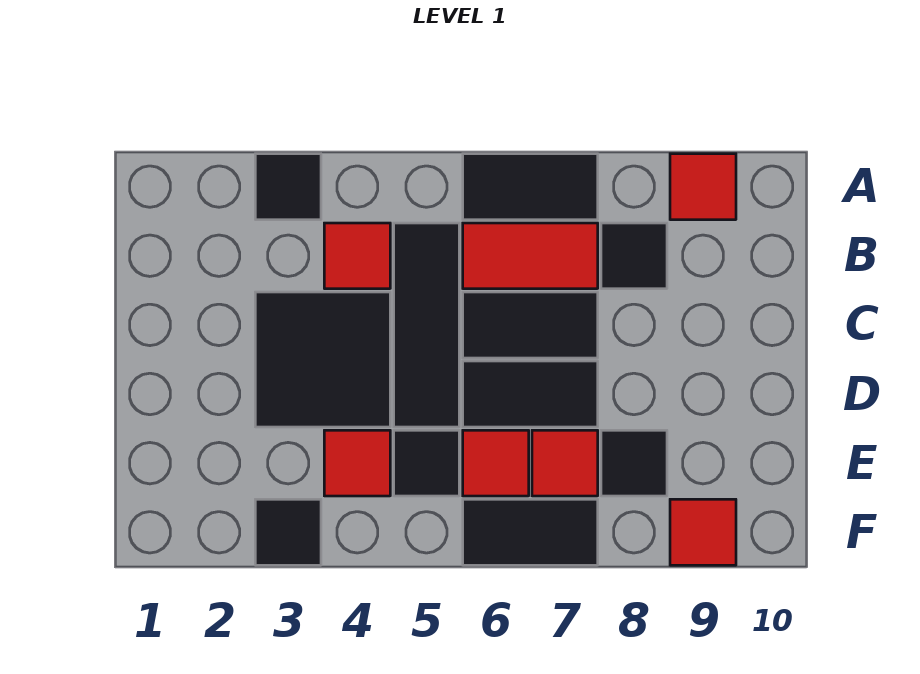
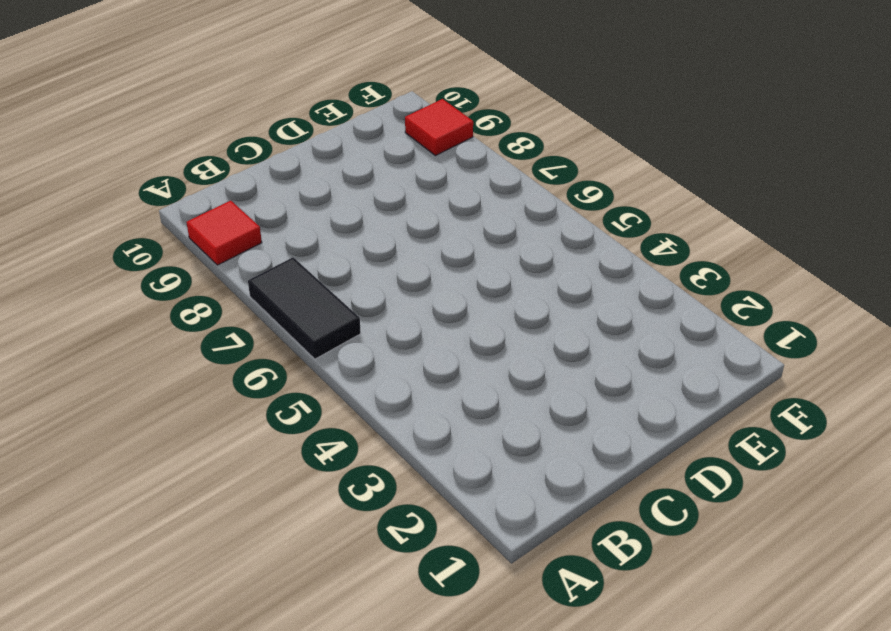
none -> black tile A3 level 1
none -> red tile B4 level 1
none -> black tile B5:D5 level 1

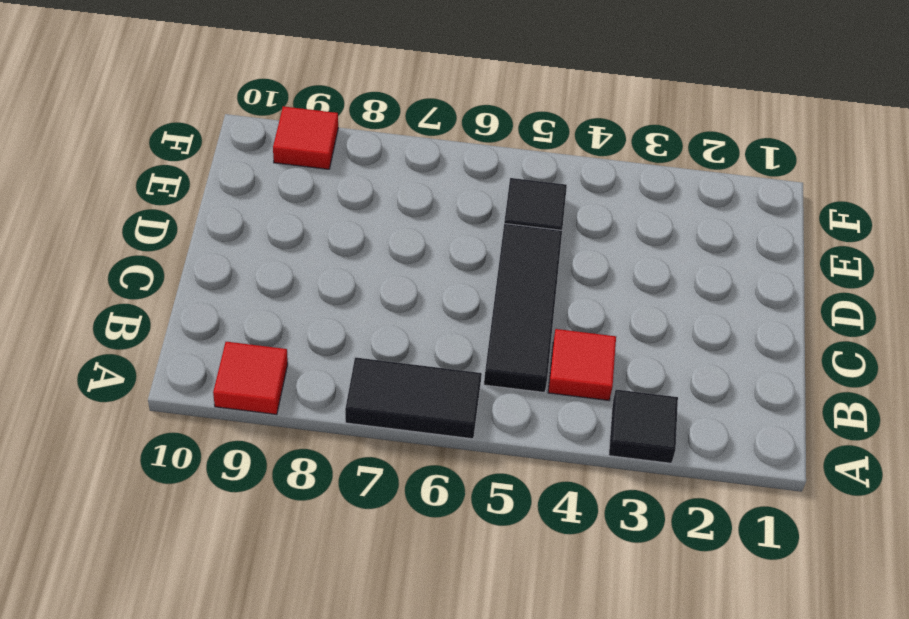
none -> red tile B6:B7 level 1
none -> black tile B8 level 1
none -> black tile C3:D4 level 1

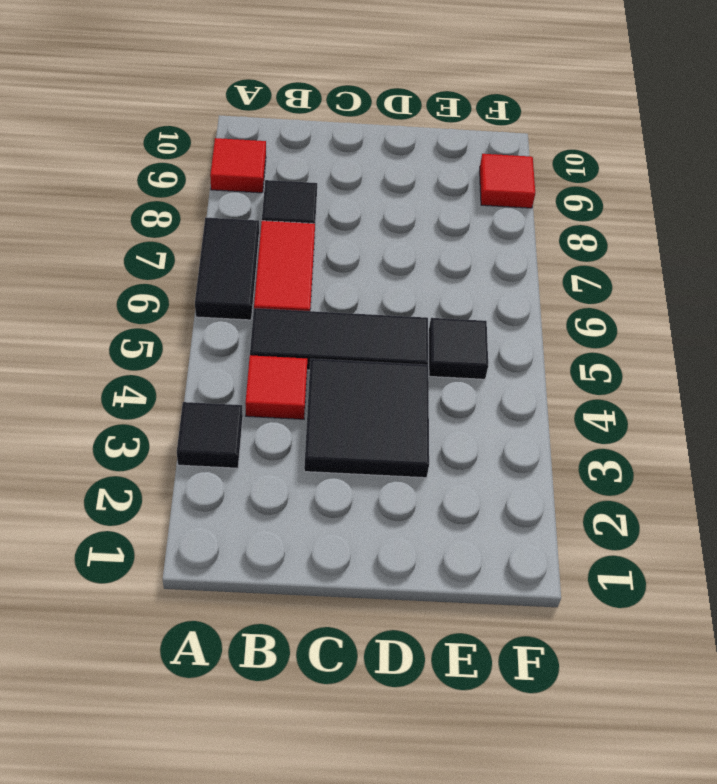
none -> black tile C6:C7 level 1
none -> black tile D6:D7 level 1
none -> red tile E4 level 1

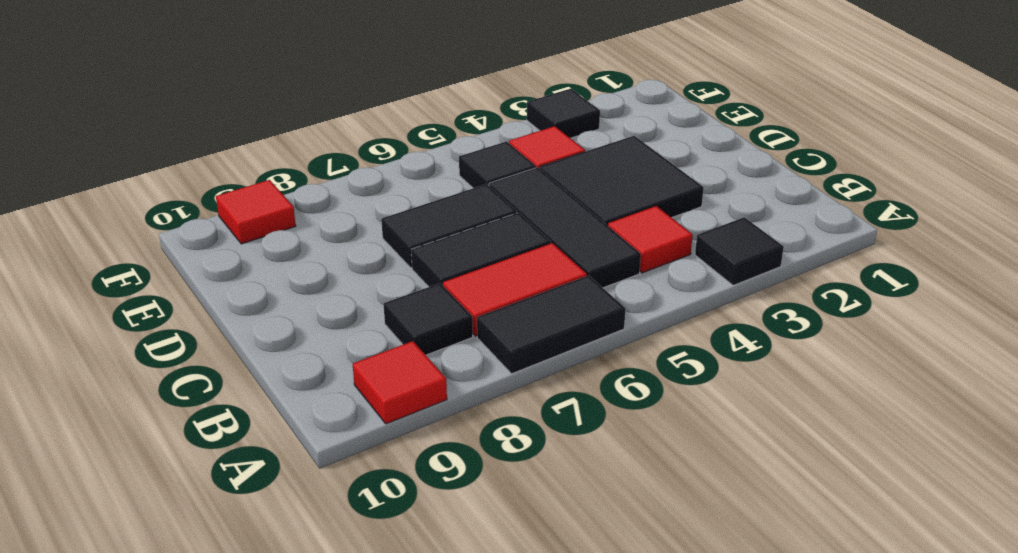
none -> red tile E6 level 1
none -> red tile E7 level 1
none -> black tile E8 level 1

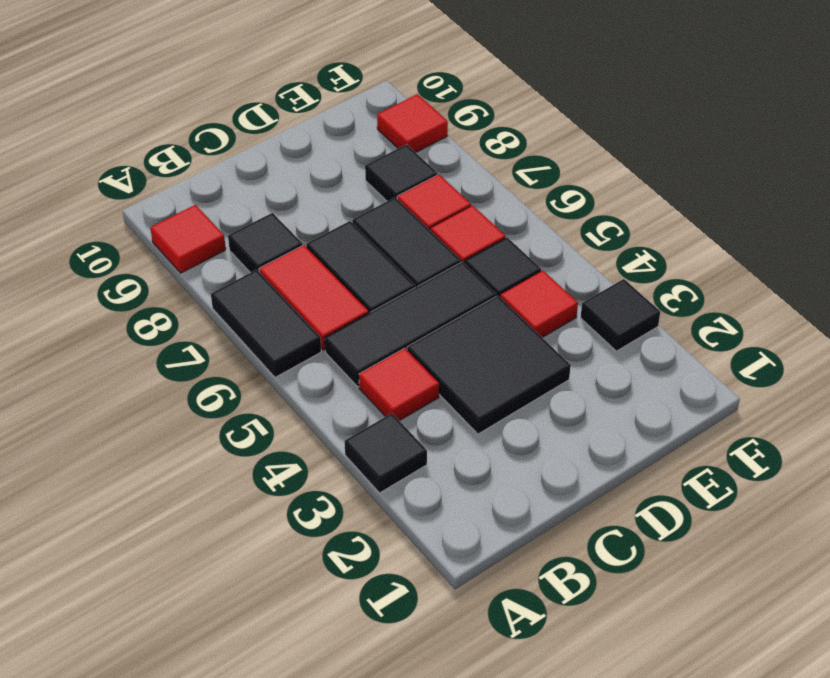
none -> black tile F6:F7 level 1

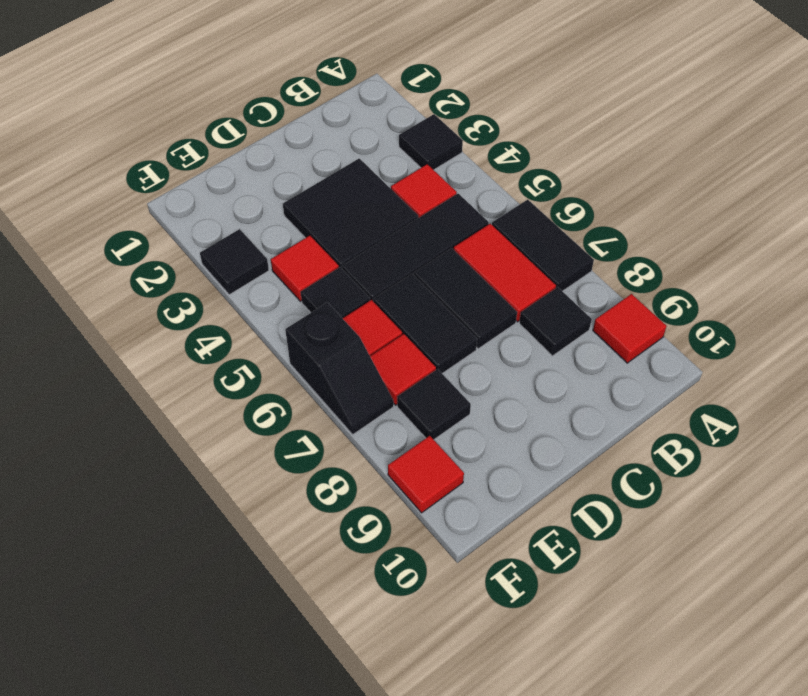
black slope F6:F7 level 1 top 6 -> black tile F6:F7 level 1

